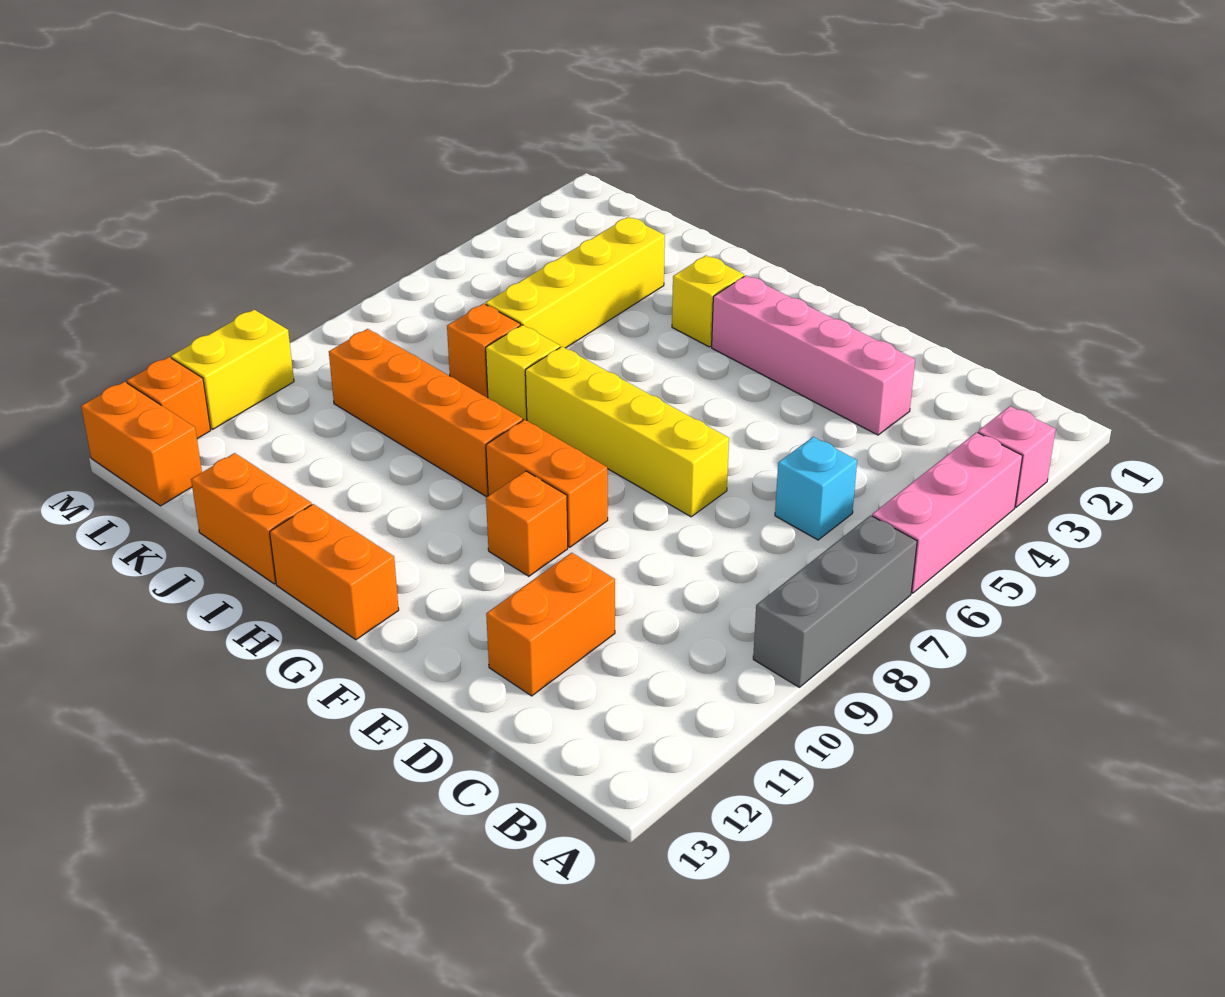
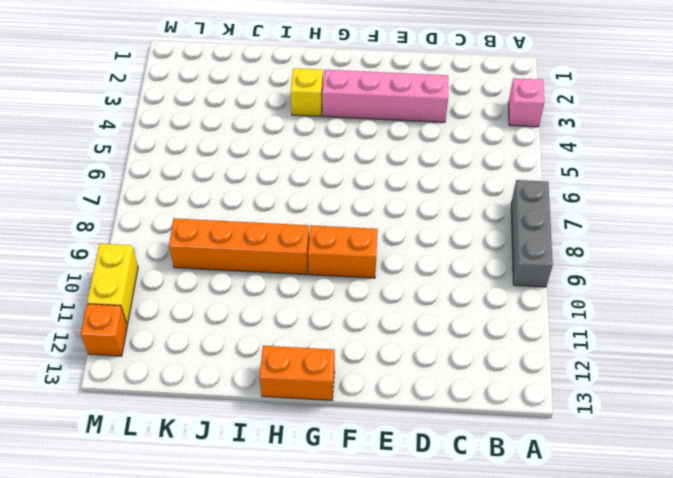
none -> pink brick A4:A6 level 1
none -> cyan brick C6 level 1
none -> orange brick D11:D12 level 1

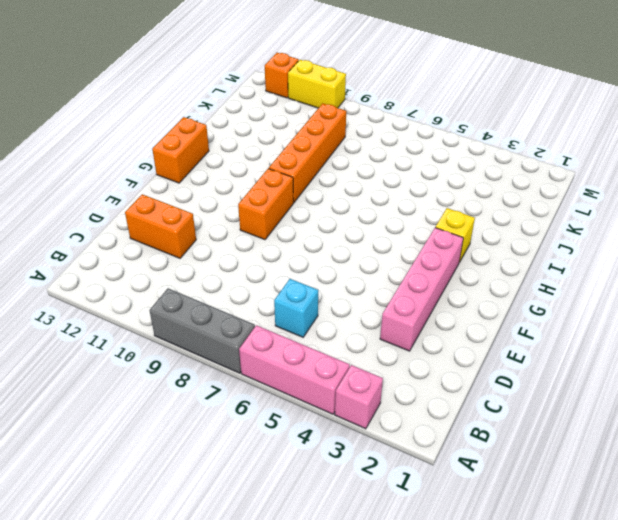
none -> yellow brick E7:H7 level 1
none -> orange brick F10 level 1
none -> yellow brick I7 level 1

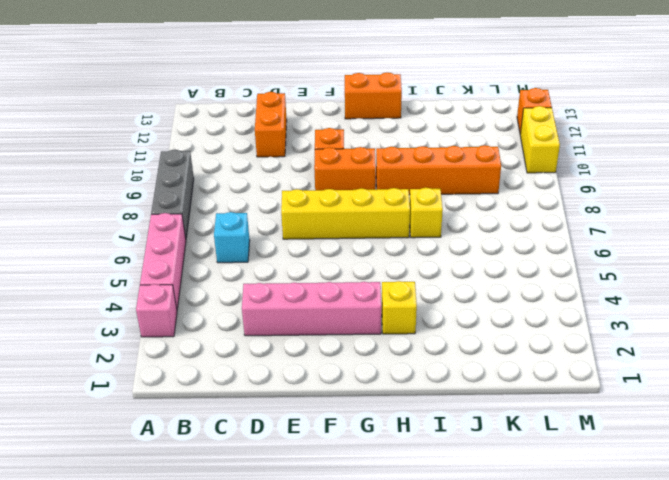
none -> orange brick I13:J13 level 1
none -> yellow brick J3:J6 level 1
none -> orange brick J7 level 1

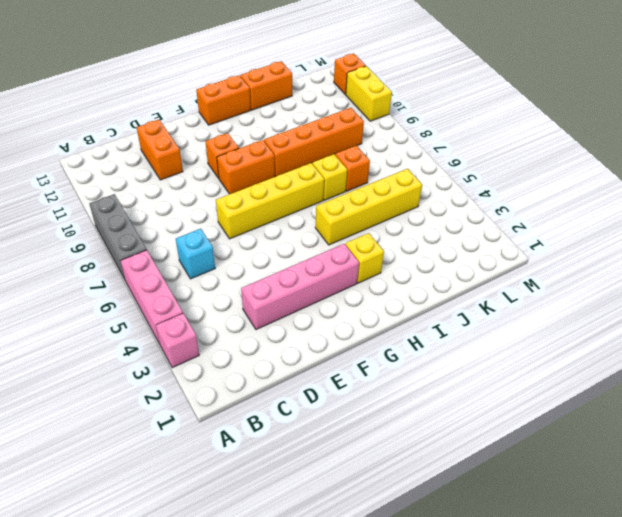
yellow brick H5:K5 level 1 -> yellow brick J3:J6 level 1
none -> orange brick L13:M13 level 1

